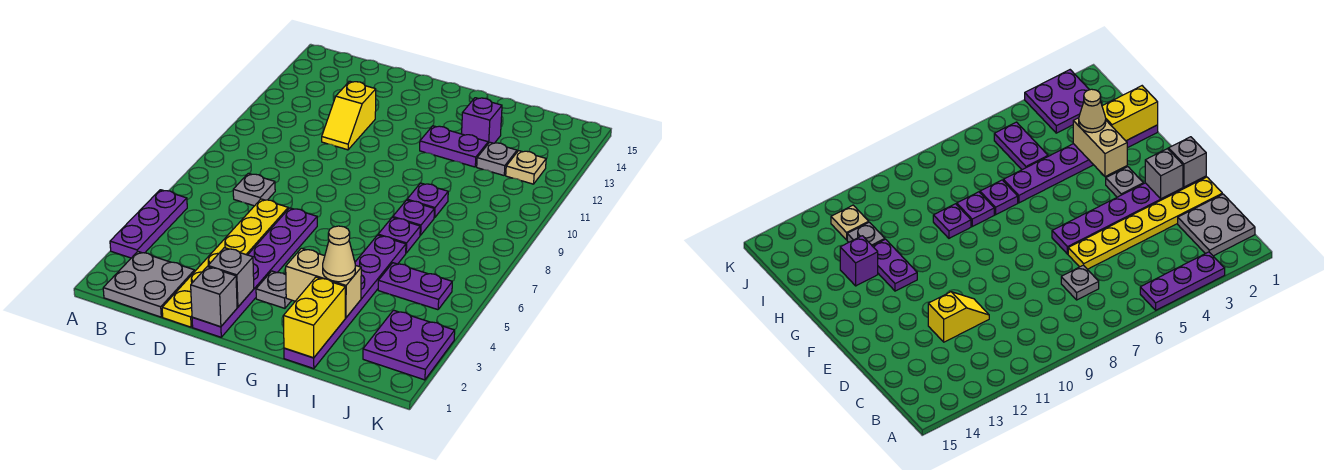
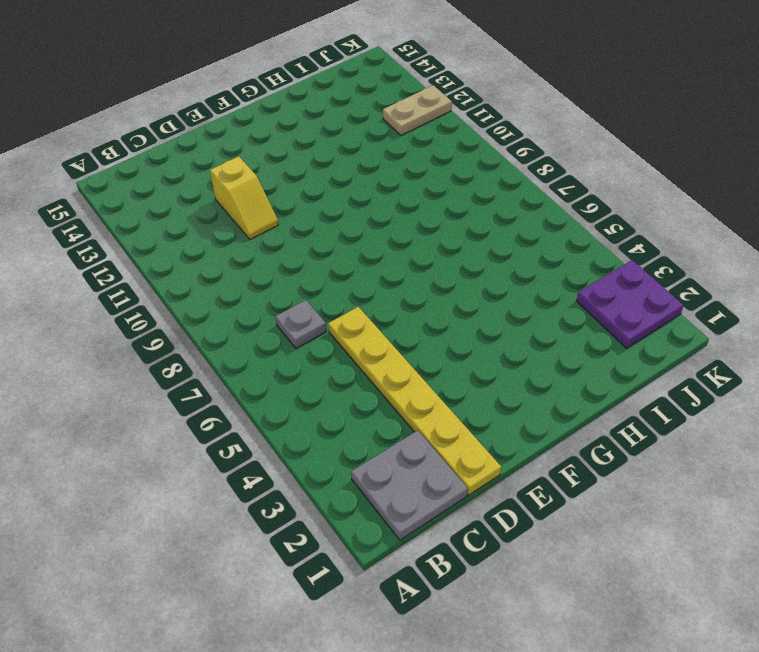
tan plate J12:K12 level 1 -> tan plate J12 level 1
none -> purple plate A3:A5 level 1
none -> purple plate E1:E6 level 1
none -> grey plate F3 level 1

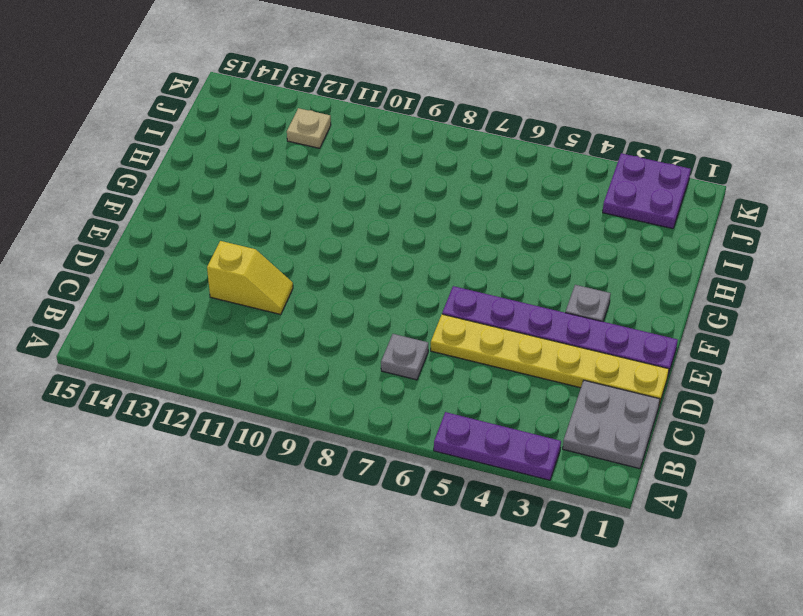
none -> purple plate G12:H12 level 1
none -> purple plate H1:H6 level 1
none -> purple plate H7 level 1

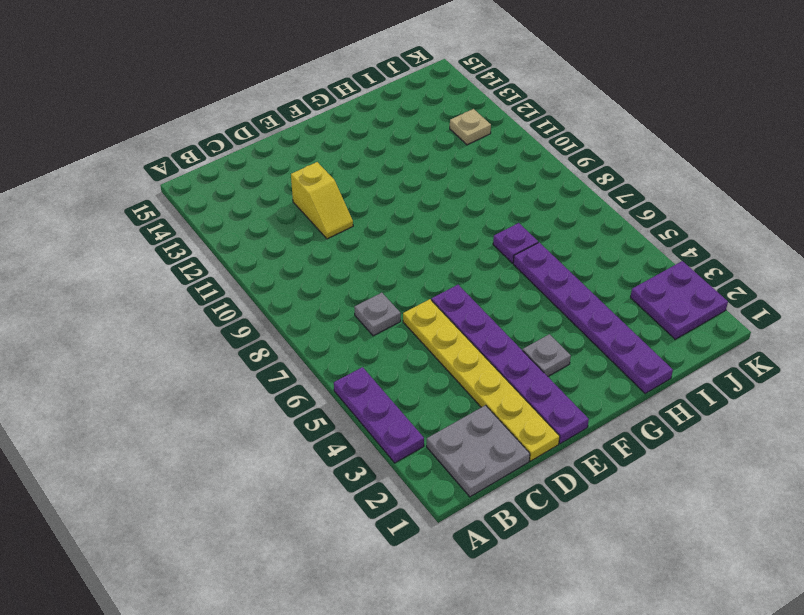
none -> purple plate G12:H12 level 1
none -> purple plate H8 level 1
none -> purple plate H9 level 1

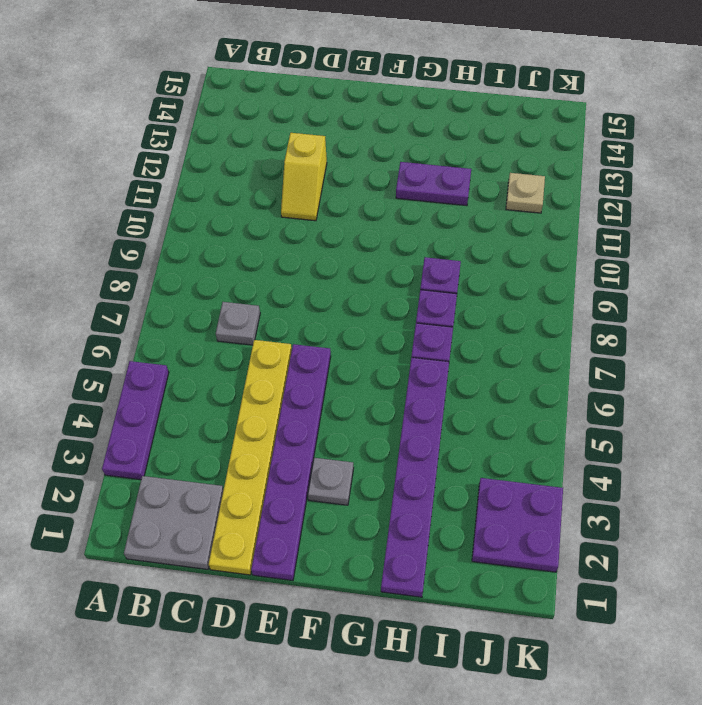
none -> purple brick H13 level 1
none -> purple plate I5:J5 level 1
none -> grey plate I12 level 1

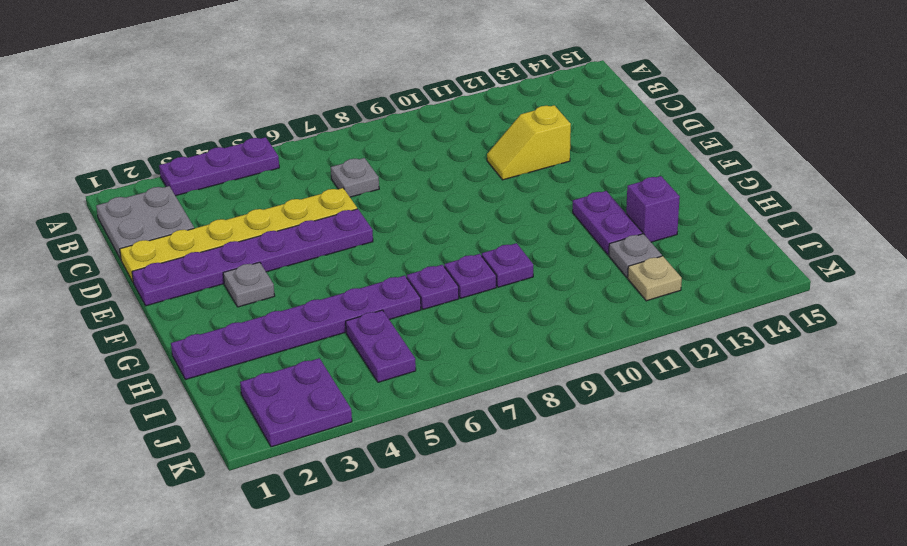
none -> grey brick E1 level 2
none -> grey brick E2 level 2
none -> tan brick G3:H3 level 2

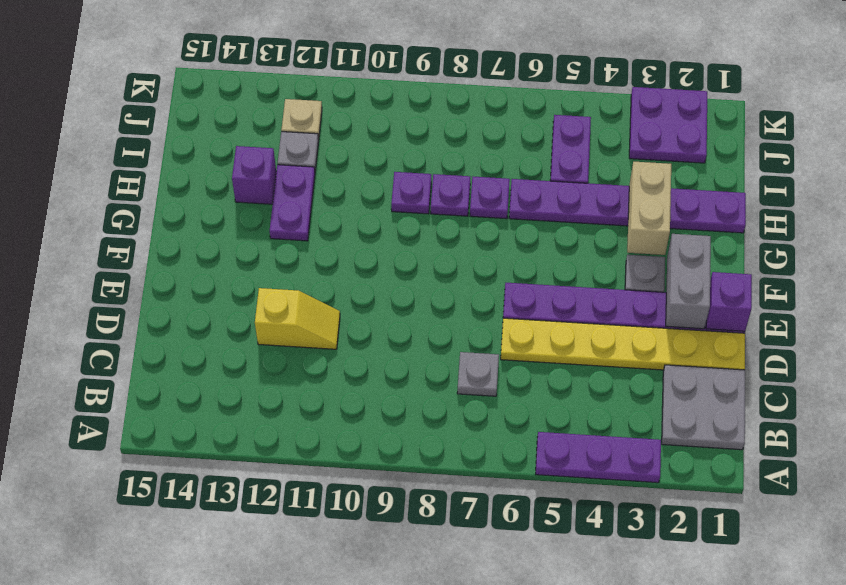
purple brick E1 level 2 -> grey brick E1 level 2
grey brick E2:F2 level 2 -> grey brick E2 level 2
none -> yellow brick H1:H2 level 2
none -> tan cone H3 level 3

